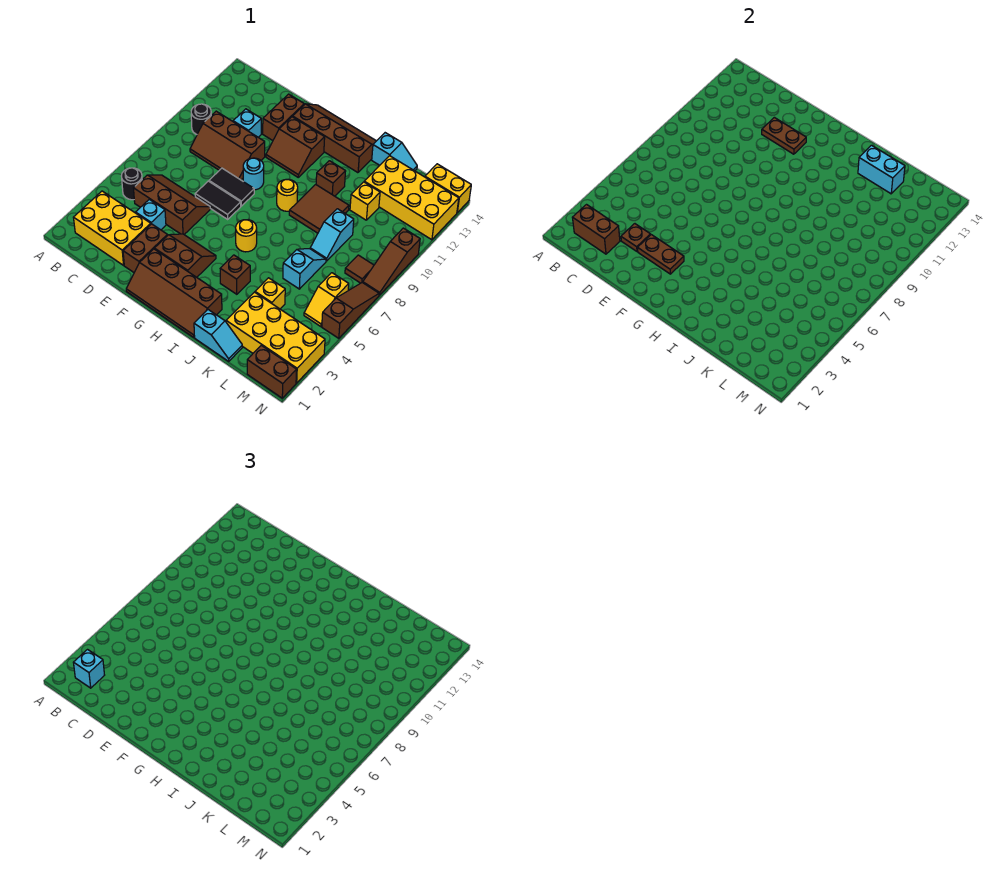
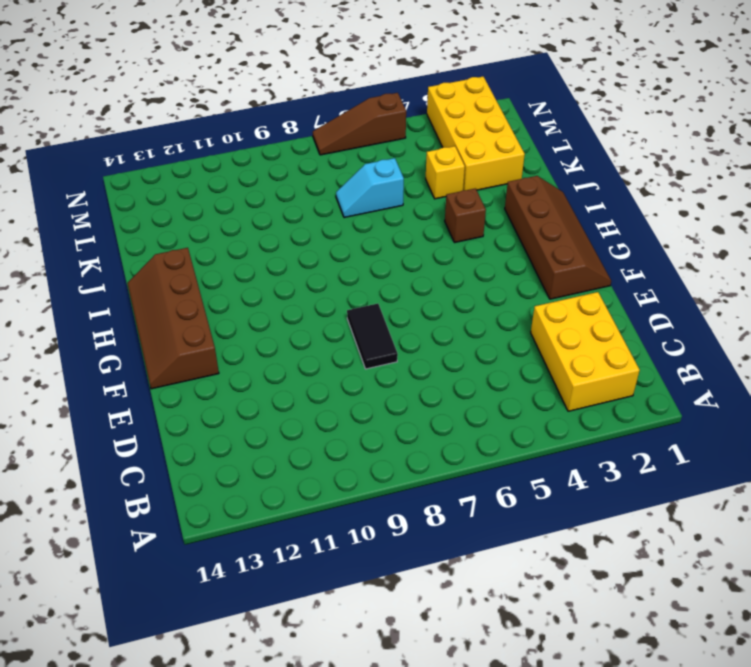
none -> black round brick B5 level 1
none -> black round brick B10 level 1
none -> brown slope C5:E6 level 1 top 5
none -> brown slope C9:E10 level 1 top 10

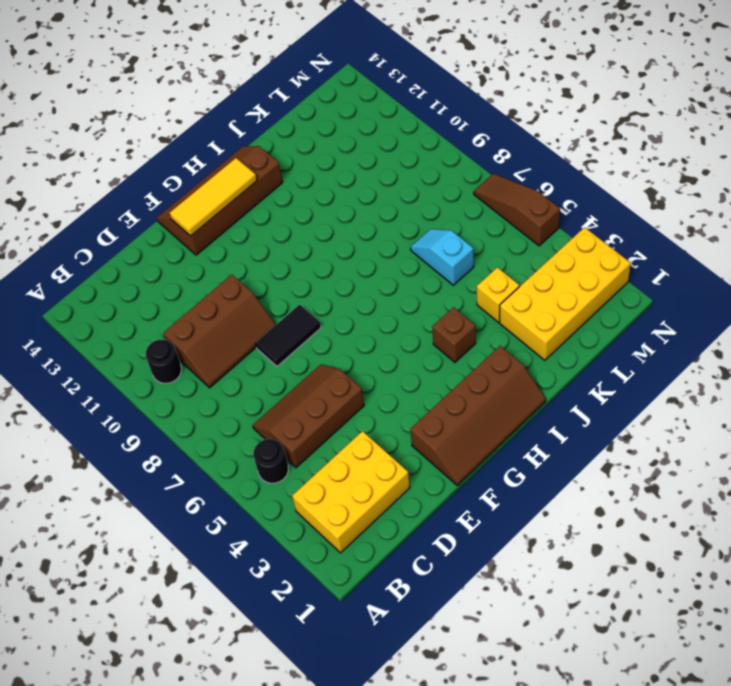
yellow tile F13:H13 level 2 -> none
none -> cyan brick D4 level 1
none -> cyan brick D11 level 1
none -> brown brick E2:E3 level 1
none -> black tile E7:F7 level 1

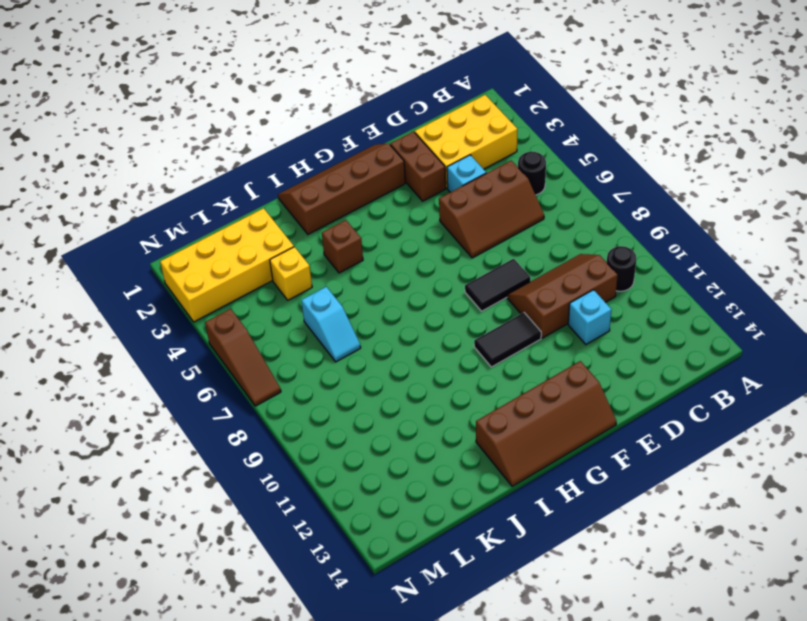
black tile F10:G10 level 1 -> black tile E7:F7 level 1
none -> brown brick E12:E13 level 1
none -> brown slope F3:G4 level 1 top 3
none -> cyan round brick F9 level 1
none -> brown slope F11:G12 level 1 top 12

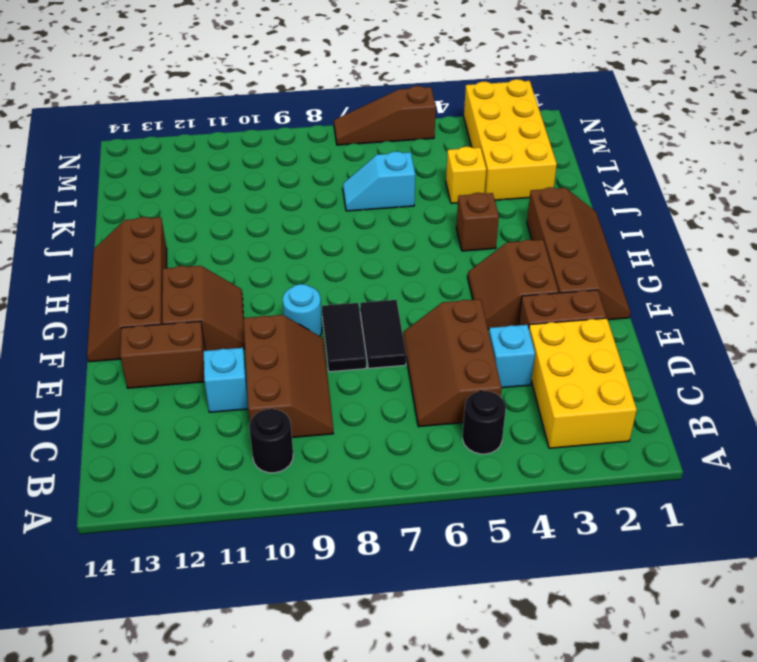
none -> yellow round brick H6 level 1
none -> yellow round brick H9 level 1
none -> brown tile I9:J10 level 1
none -> brown brick I11 level 1

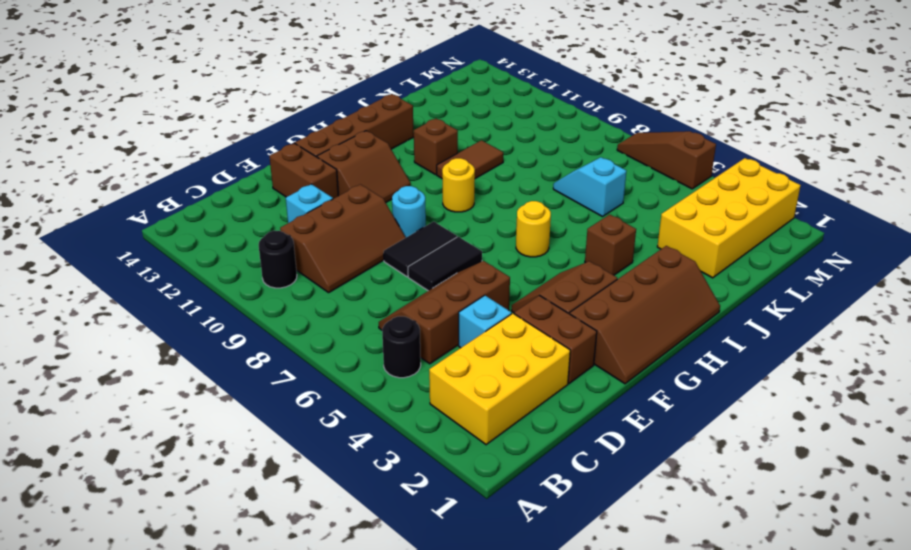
brown tile I10:J10 level 1 -> brown tile I9:J10 level 1
none -> cyan slope J1:K1 level 1 top J
none -> cyan slope J14:K14 level 1 top J
none -> yellow brick K4 level 1
none -> cyan slope K8:K9 level 1 top 9

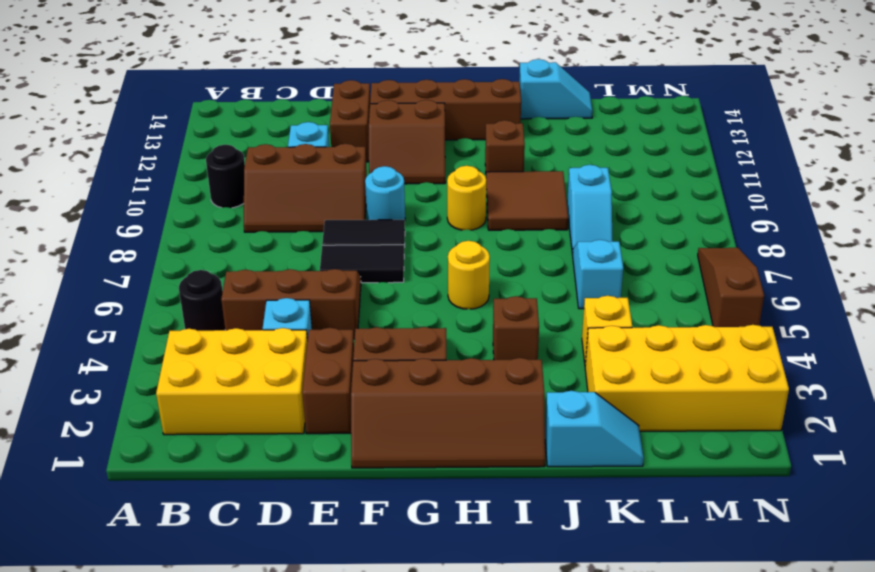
none -> yellow brick K11 level 1
none -> yellow brick K12:N13 level 1
none -> brown brick M1:N1 level 1
none -> yellow slope M5:M6 level 1 top 6

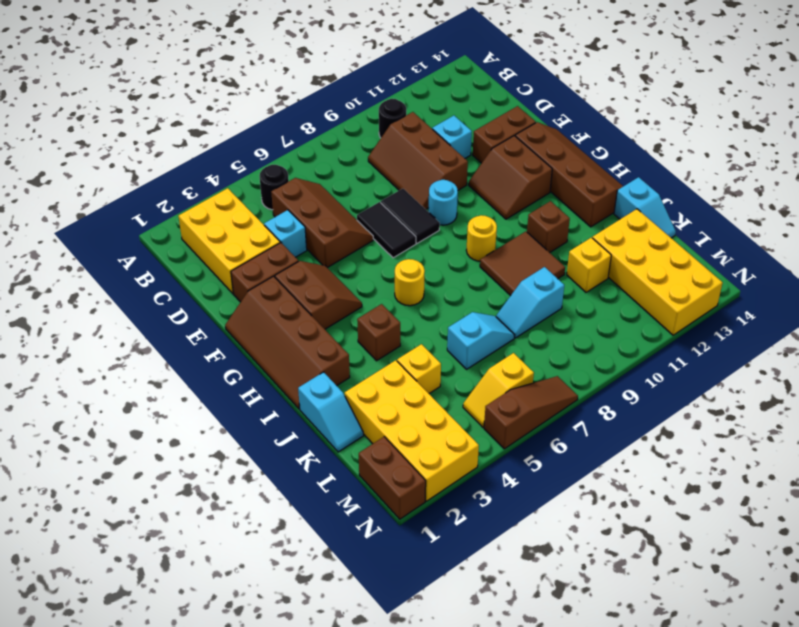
none -> brown tile M8 level 1
none -> yellow brick M14:N14 level 1
none -> brown slope N8:N10 level 1 top 10
none -> brown brick B2:C2 level 2

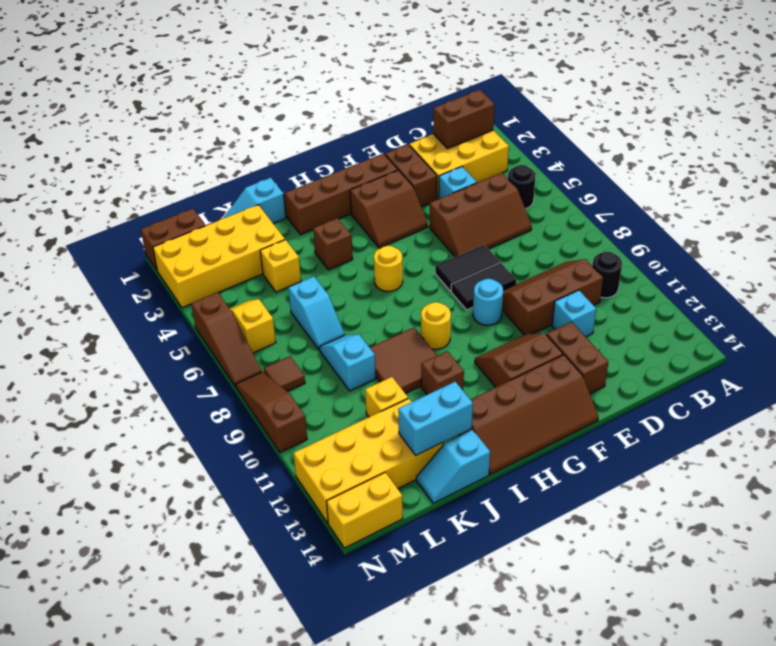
none -> brown plate D3 level 2
none -> brown plate E3:F3 level 2
none -> brown plate E12:F12 level 2
none -> cyan brick B2 level 3

